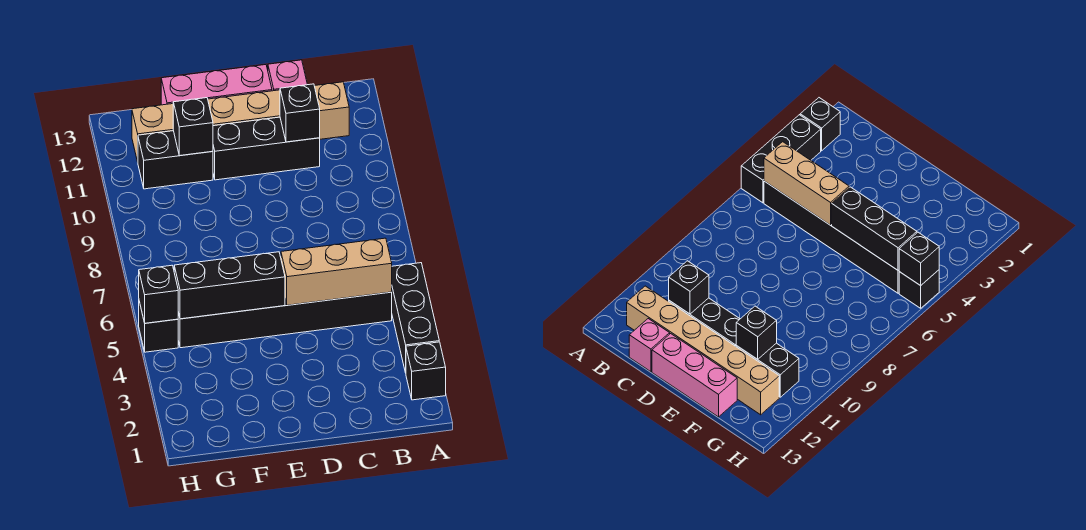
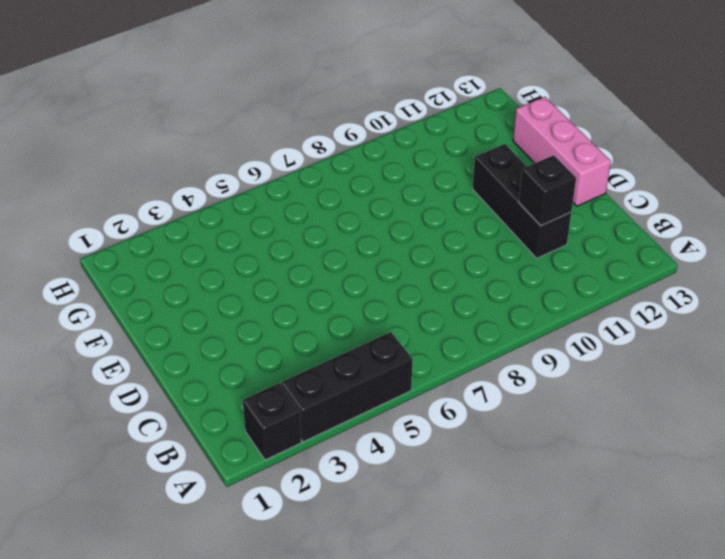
none -> black brick B5:G5 level 1
none -> tan brick B12:G12 level 1
none -> pink brick C13 level 1

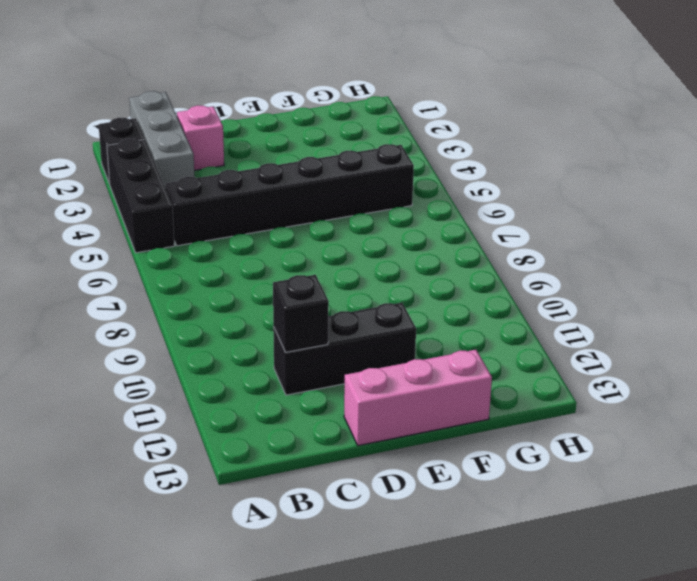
grey brick B1:B3 level 1 -> none
pink brick C2 level 1 -> pink brick C13 level 1
none -> tan brick B12:G12 level 1
none -> black brick F11:G11 level 1
none -> black brick H5 level 1

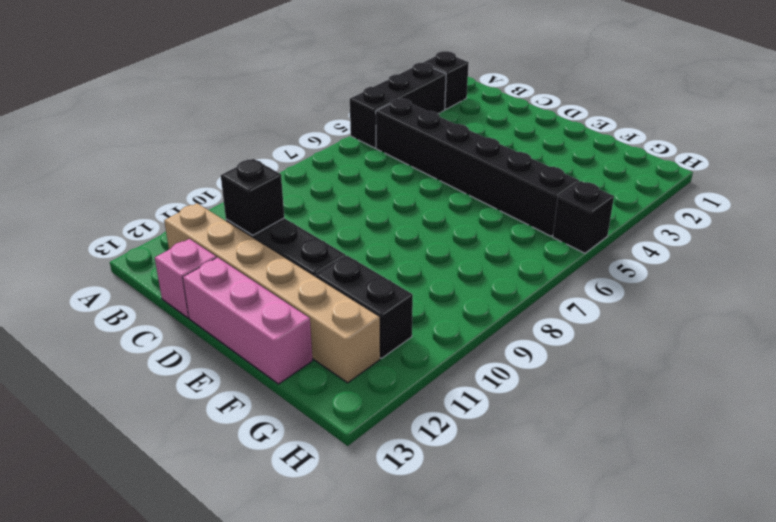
none -> tan brick B5:D5 level 2
none -> black brick E5:G5 level 2
none -> black brick F11 level 2

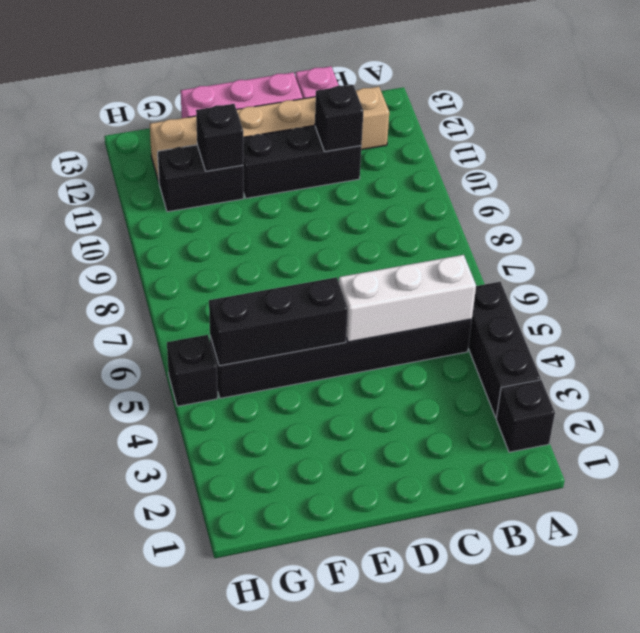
white brick B5:D5 level 2 -> tan brick B5:D5 level 2
none -> black brick H5 level 2

